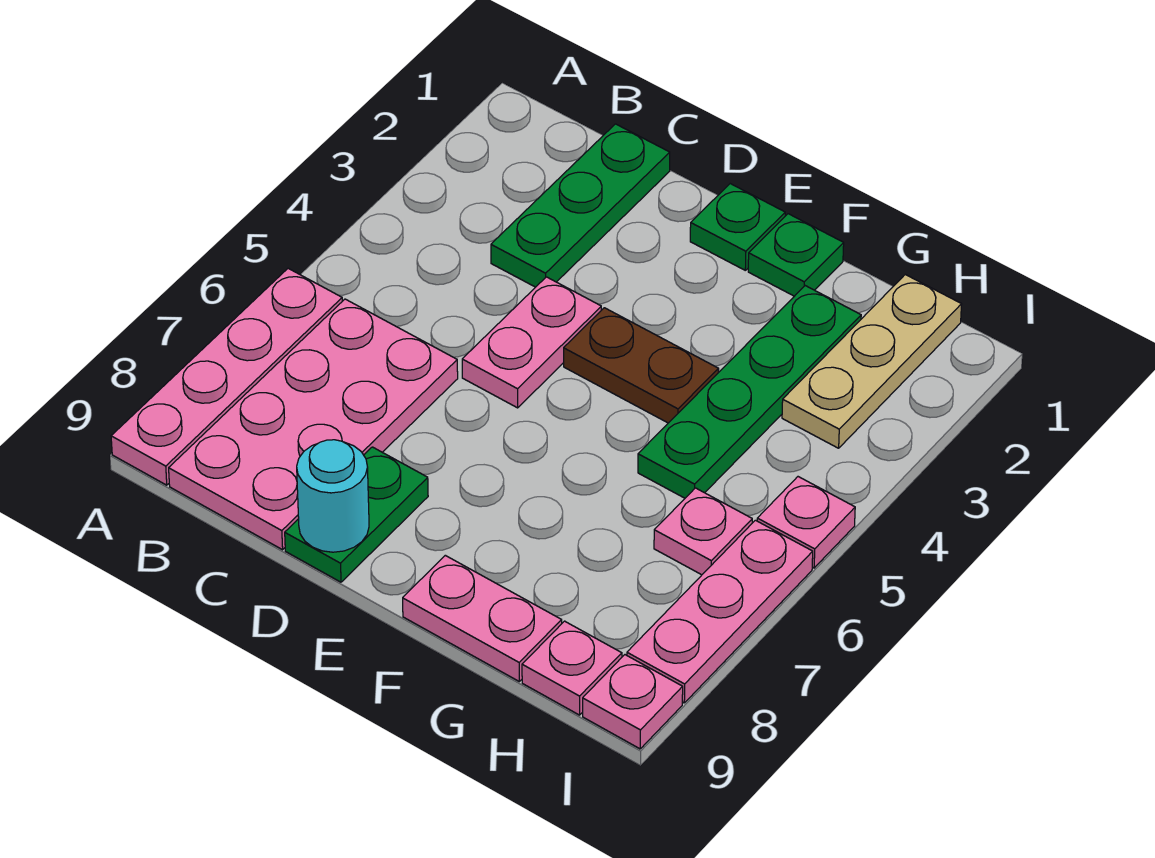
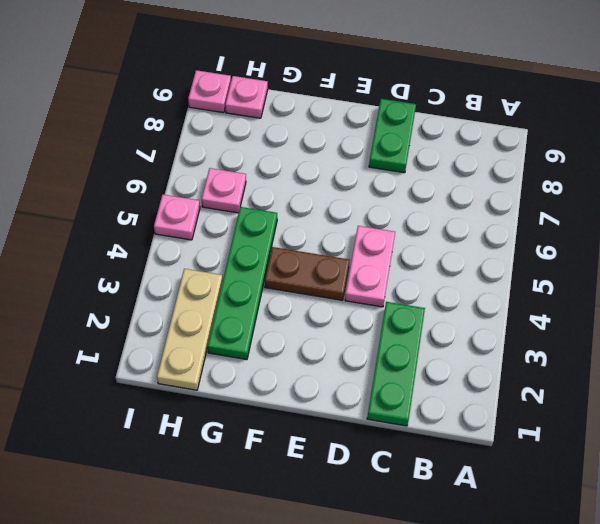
none -> pink plate A6:A9 level 1
none -> pink plate B6:C9 level 1
none -> green plate E1 level 1

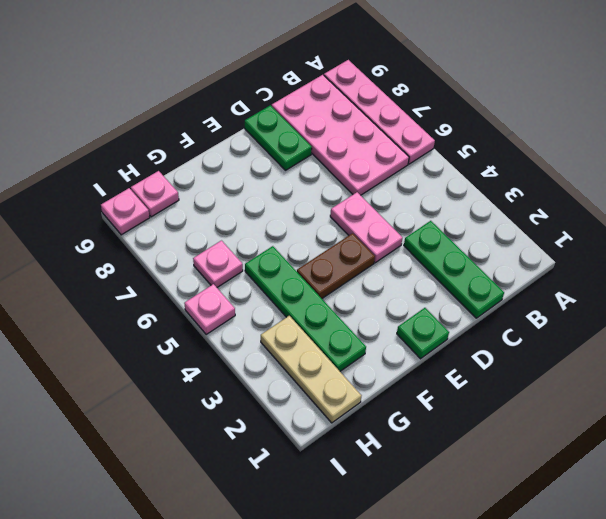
none -> green plate F1 level 1
none -> pink plate F9:G9 level 1
none -> pink plate I6:I8 level 1

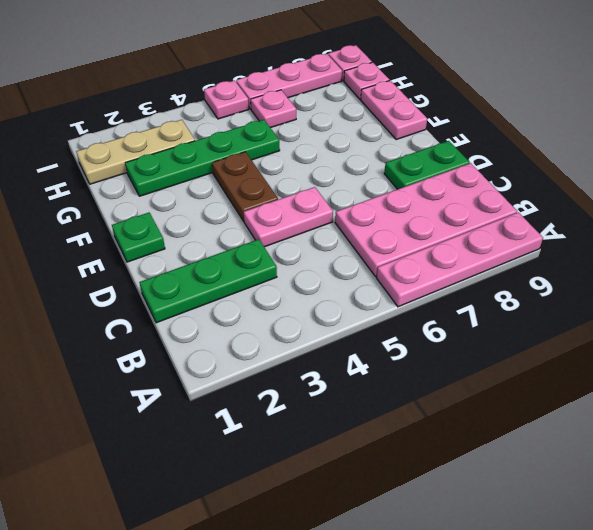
none -> green plate F1 level 1
none -> cyan round brick D9 level 2

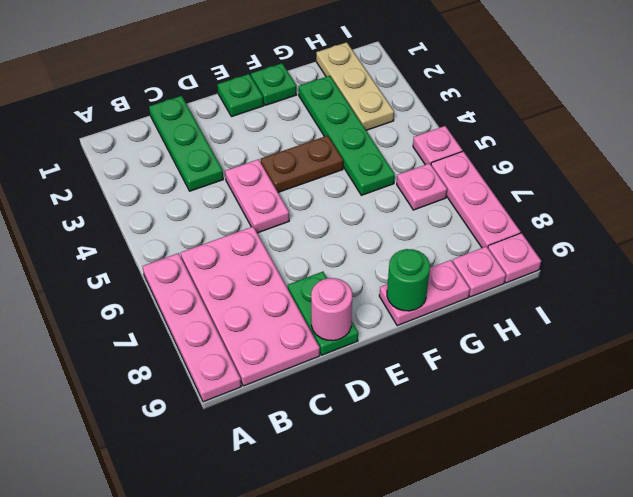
pink round brick D9 level 2 -> cyan round brick D9 level 2
green round brick F9 level 2 -> none

